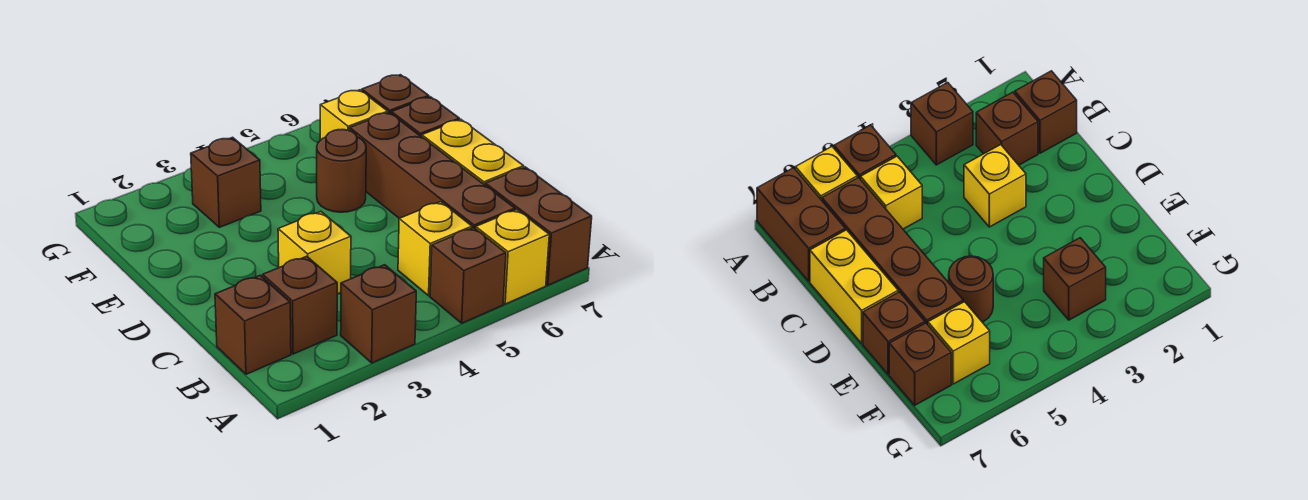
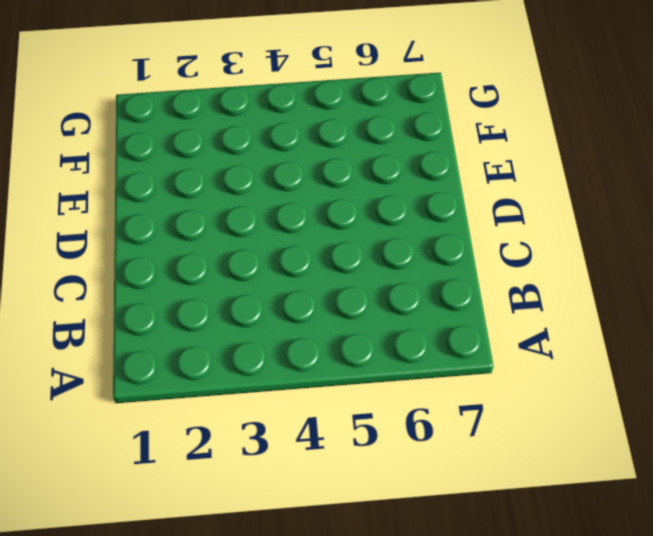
none -> brown brick A3 level 1
none -> brown brick A5 level 1
none -> yellow brick A6 level 1

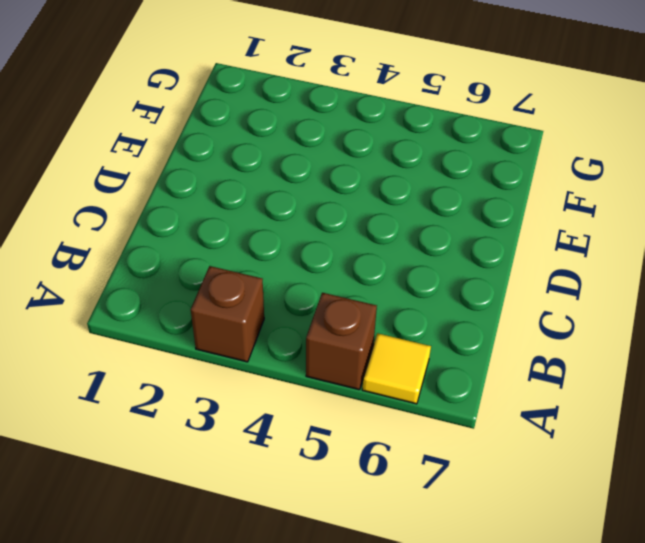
yellow tile A6 level 1 -> yellow brick A6 level 1
none -> brown brick A7:B7 level 1
none -> brown brick B1 level 1
none -> brown brick B2 level 1

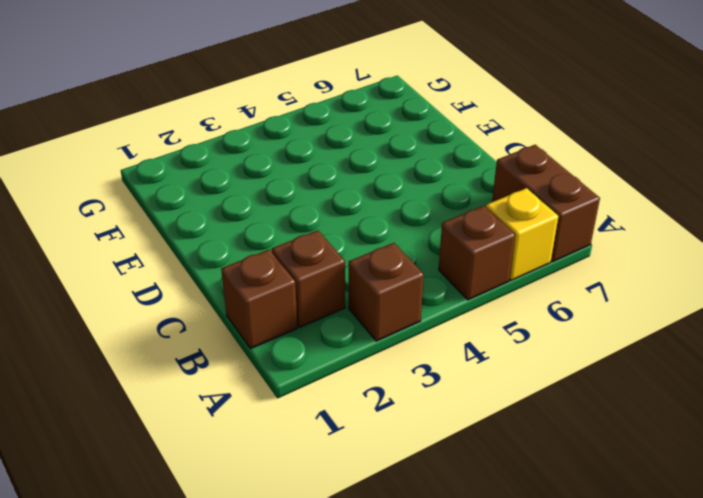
none -> yellow brick B5 level 1
none -> brown brick B6:E6 level 1
none -> yellow brick C3 level 1

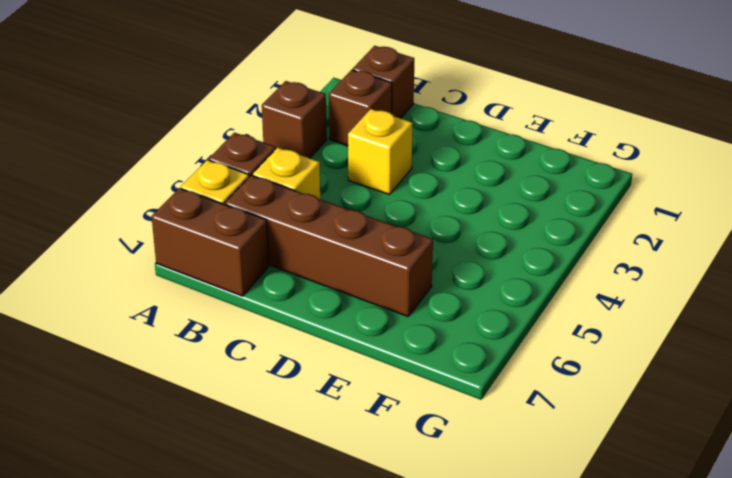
none -> yellow brick C7:D7 level 1
none -> brown round brick E5 level 1
none -> brown brick E7 level 1

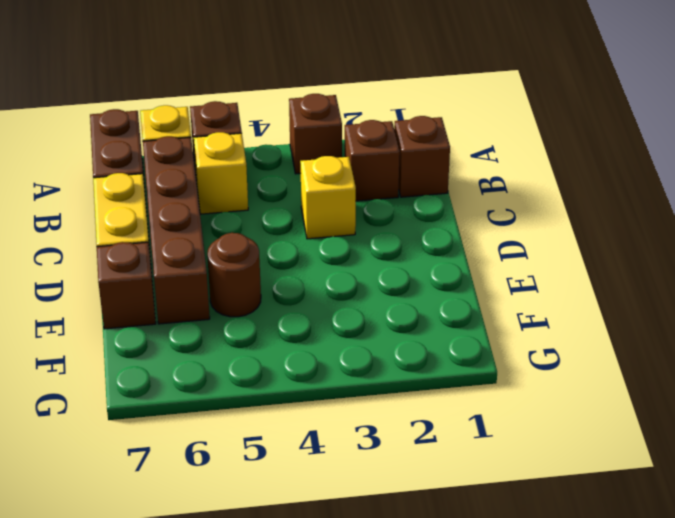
none -> brown brick F3 level 1
none -> yellow brick F6 level 1
none -> brown brick F7 level 1

